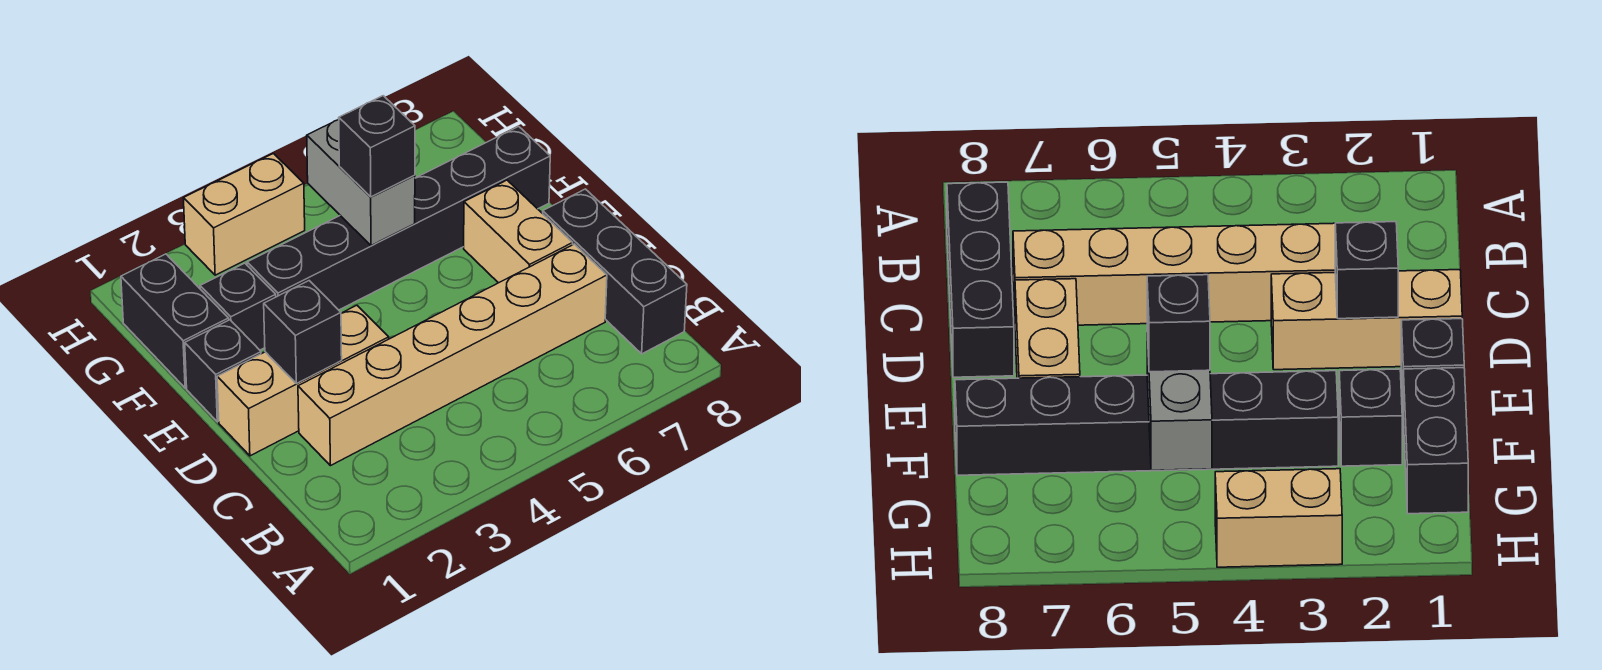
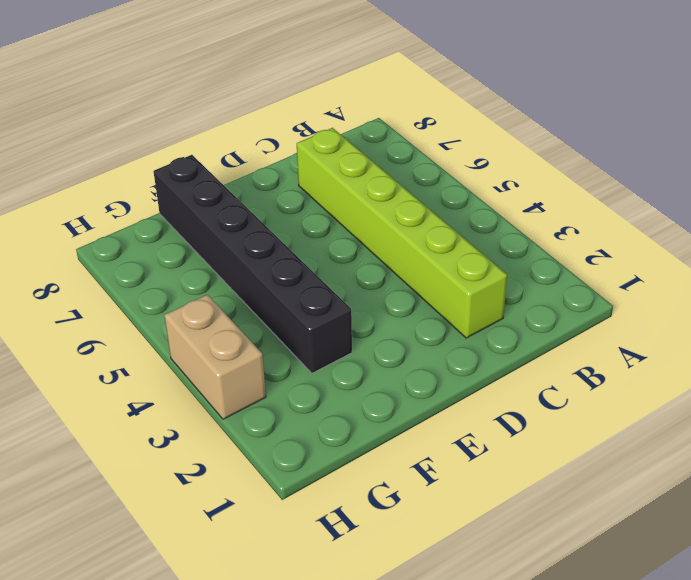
lime brick C2:C7 level 1 -> tan brick C2:C7 level 1
none -> black brick B8:D8 level 1
none -> tan brick D1:D3 level 1
none -> tan brick D7:E7 level 1

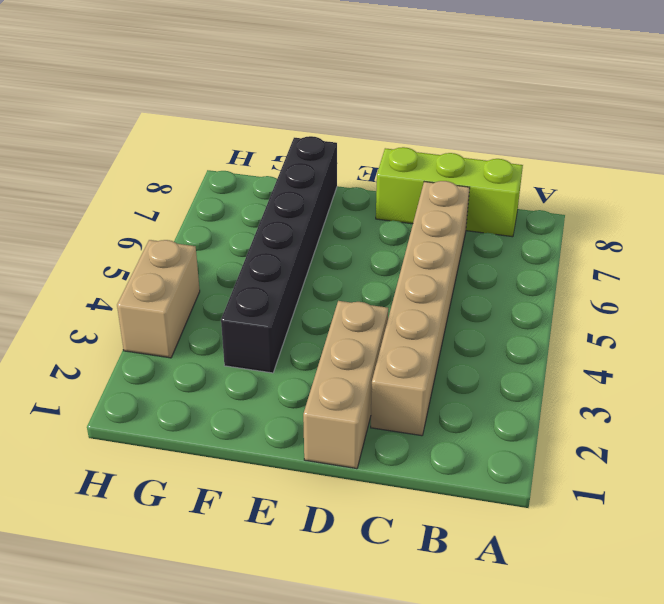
lime brick B8:D8 level 1 -> black brick B8:D8 level 1
none -> tan brick D7:E7 level 1
none -> black brick E1 level 1
none -> black brick F1:G1 level 1

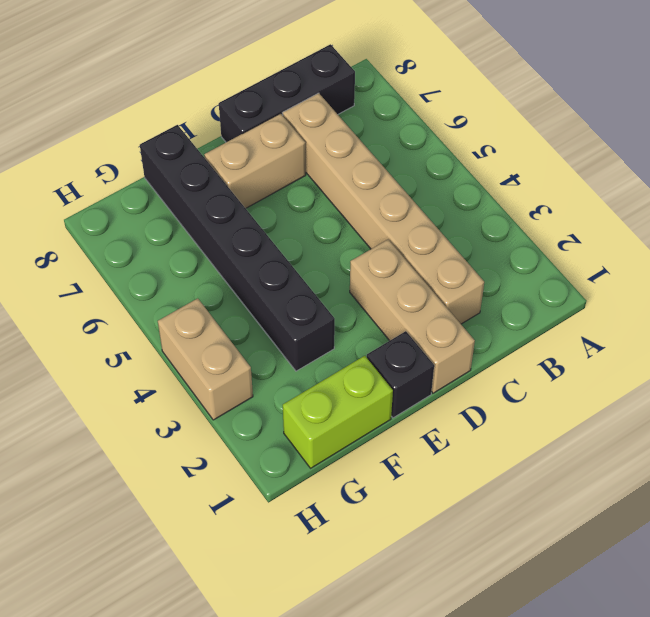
lime brick F1:G1 level 1 -> black brick F1:G1 level 1
none -> black brick F2 level 1
none -> black brick D2 level 2
none -> grey brick F5:G5 level 2

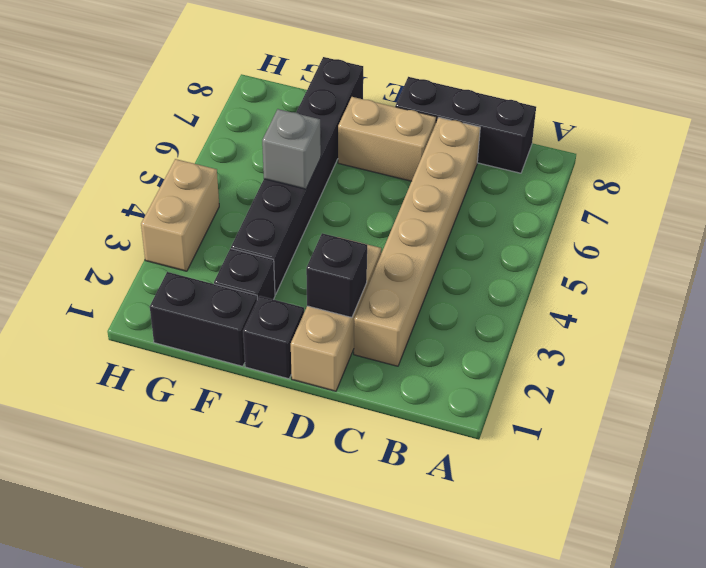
grey brick F5 level 2 -> grey brick F5:G5 level 2
none -> black brick F5 level 3

